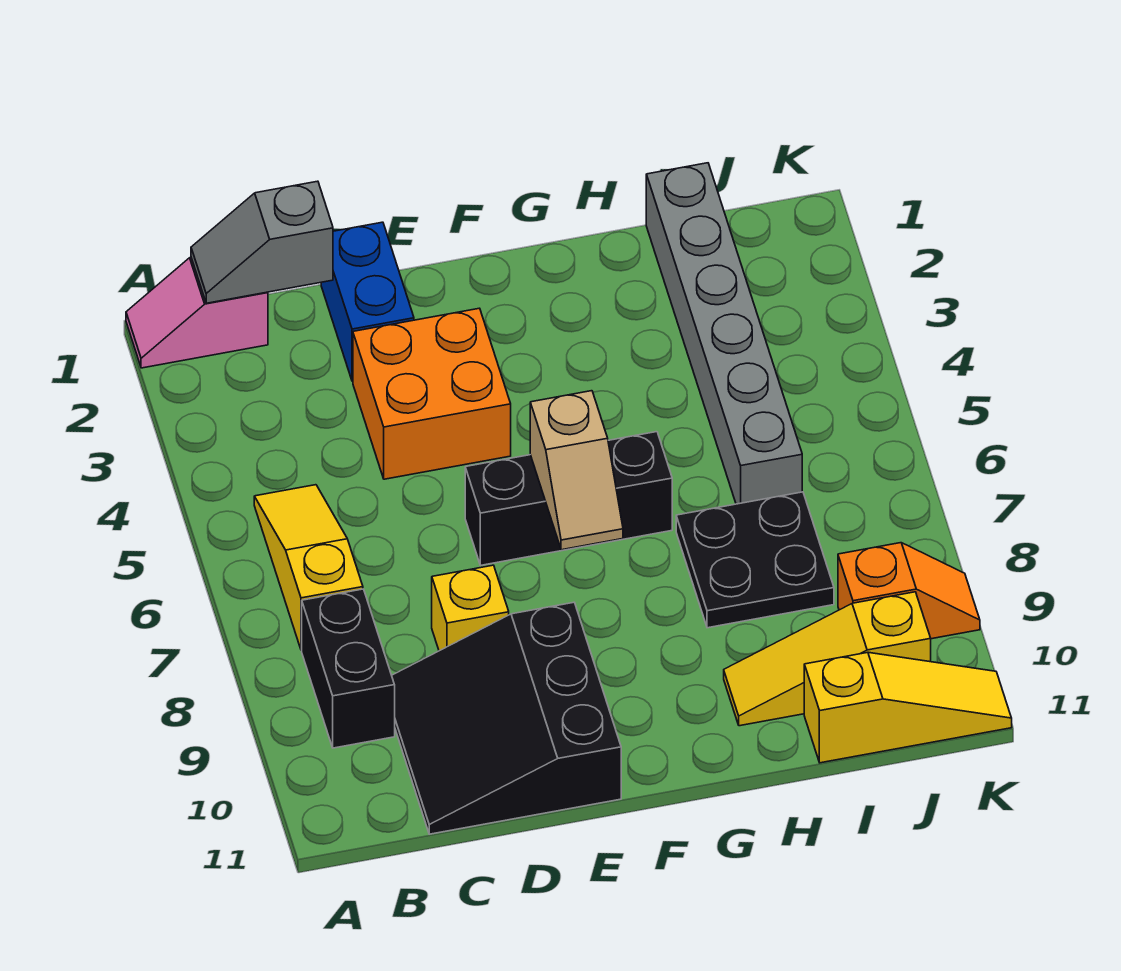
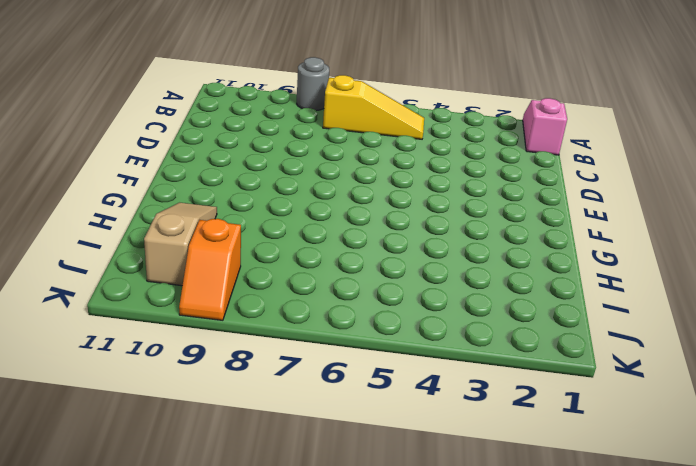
grey round brick A8 level 1 -> none
tan slope H10:J10 level 1 top J -> yellow slope H10:J10 level 1 top J
none -> black brick B8:B9 level 1
none -> black slope C9:E11 level 1 top E
none -> blue brick D1:D2 level 1

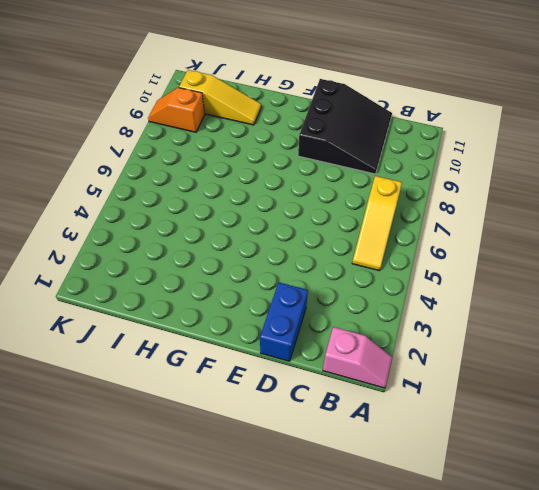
none -> black brick B8:B9 level 1
none -> orange brick D3:E4 level 1
none -> yellow brick D8 level 1

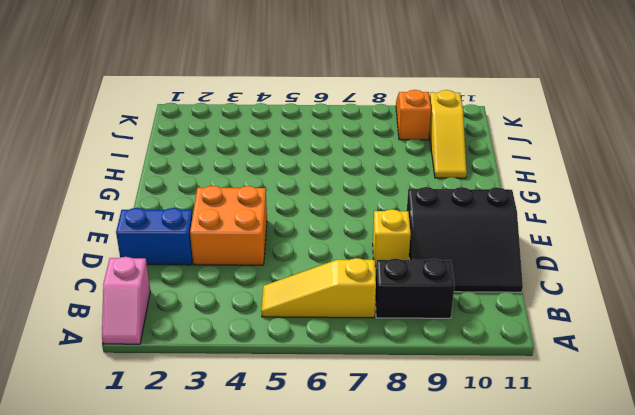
none -> black brick E6:G6 level 1
none -> black plate H7:I8 level 1
none -> grey brick I1:I6 level 1

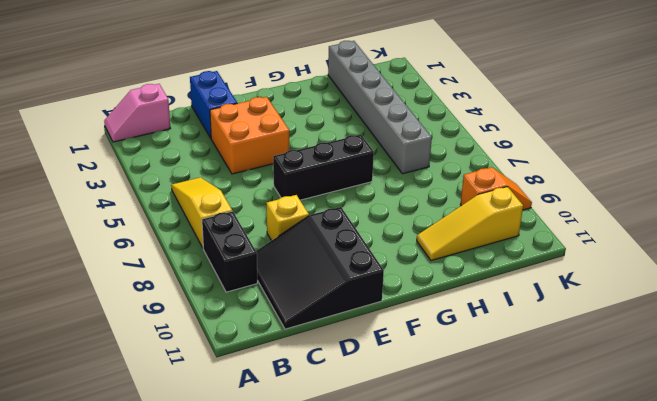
none -> black plate H7:I8 level 1
none -> yellow slope I11:K11 level 1 top I
none -> grey slope B1:C1 level 2 top C

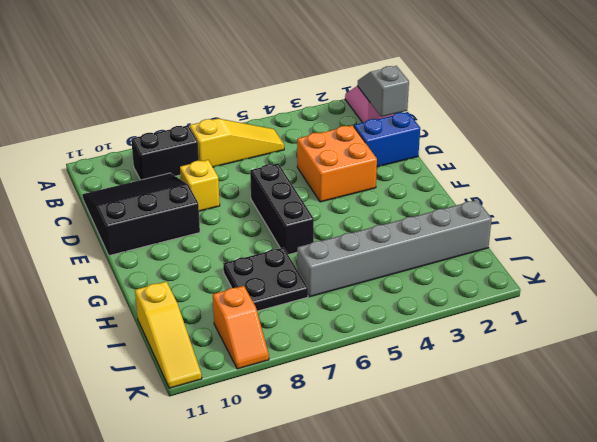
none -> yellow slope H10:J10 level 1 top J
none -> tan slope F6:F7 level 2 top 6

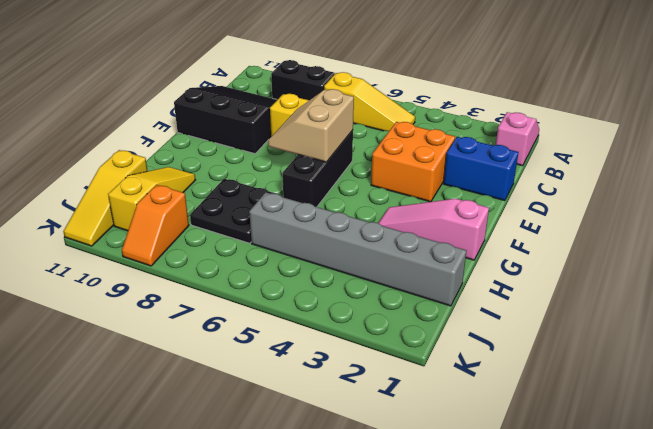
tan slope E6:F7 level 2 top 6 -> tan slope F6:F7 level 2 top 6
pink slope G1:G3 level 1 top 1 -> none
none -> grey slope B1:C1 level 2 top C

